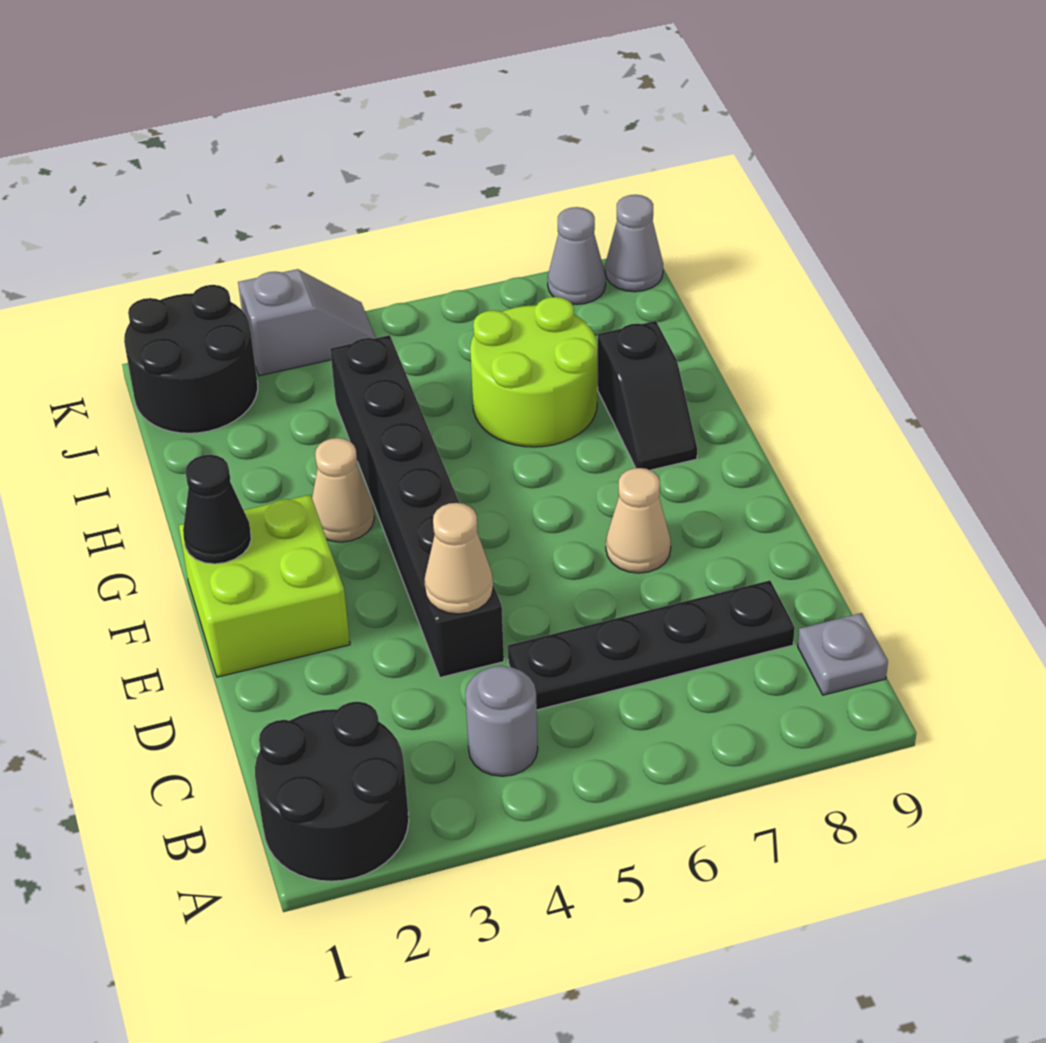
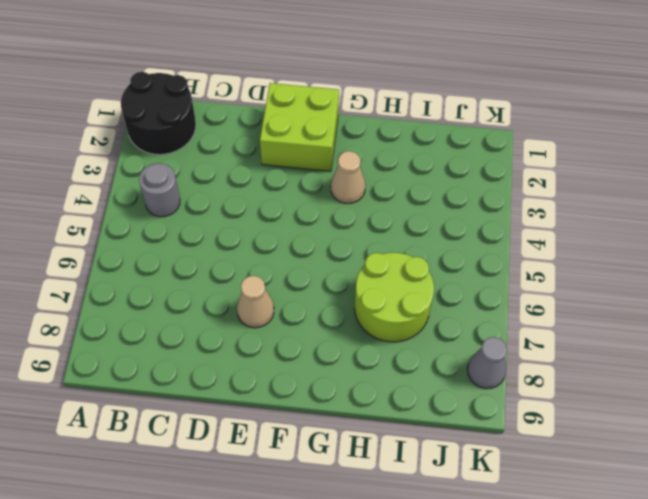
none -> grey plate B9 level 1
none -> black plate C5:C8 level 1
none -> black brick D4:I4 level 1

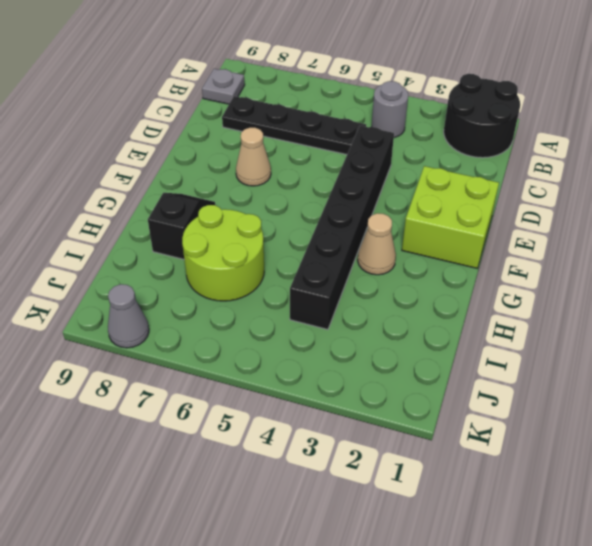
none -> black round brick J1:K2 level 1
none -> grey slope K3:K4 level 1 top 3
none -> grey cone K9 level 1

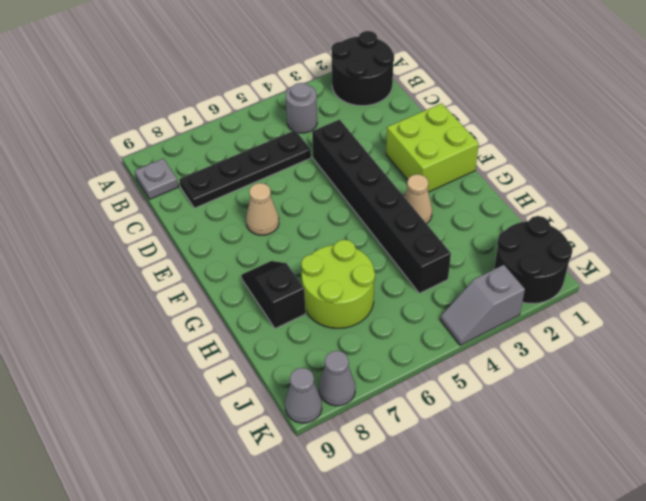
none -> tan cone D4 level 2
none -> black cone F1 level 2

